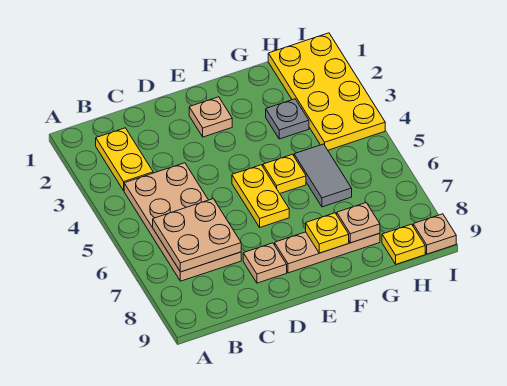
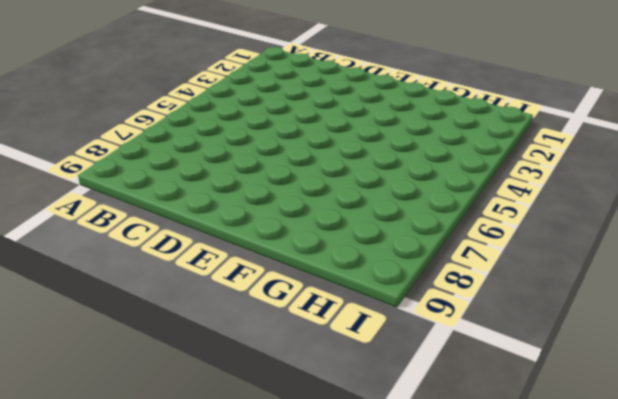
none -> yellow plate B2:B3 level 1
none -> tan plate B4:C7 level 1
none -> tan plate D8 level 1

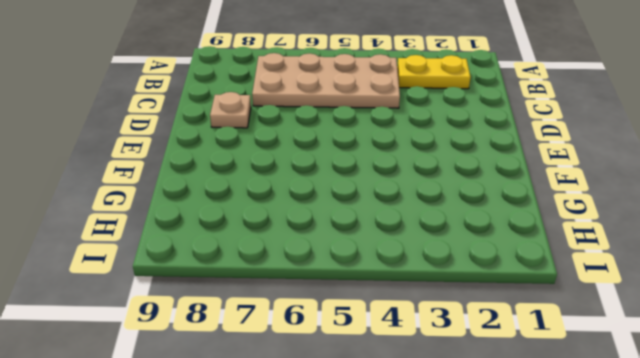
none -> tan plate E2 level 1
none -> yellow plate E5:E6 level 1
none -> tan plate E8:G8 level 1

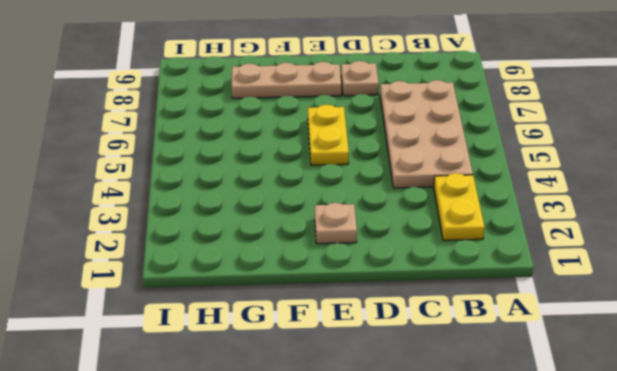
none -> yellow plate F5 level 1
none -> grey plate G3 level 1
none -> grey tile G5:G6 level 1

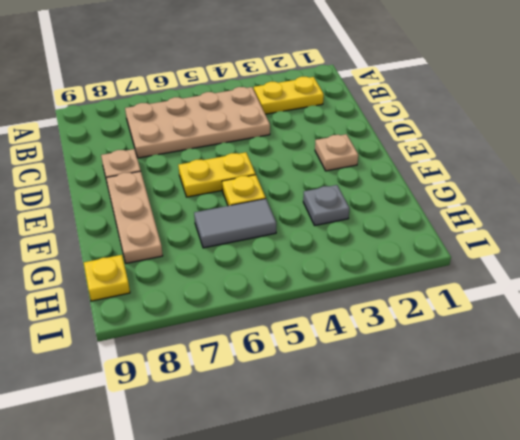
none -> yellow plate H1:I4 level 1
none -> tan plate I9 level 1
none -> tan plate B6:C7 level 2

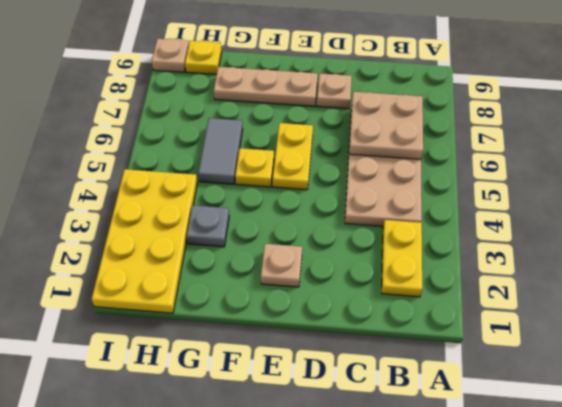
none -> yellow plate F8 level 2
none -> tan plate G8 level 2

